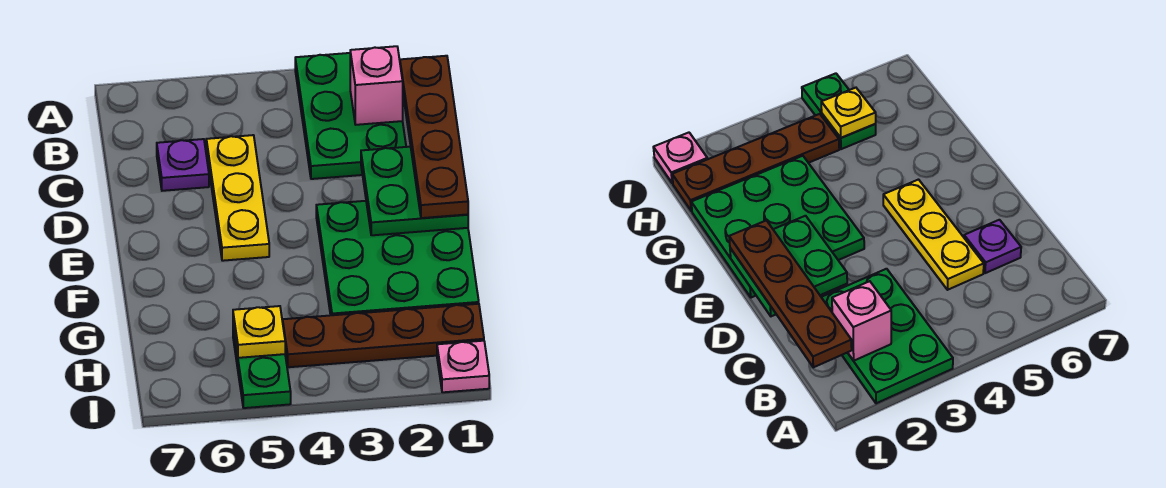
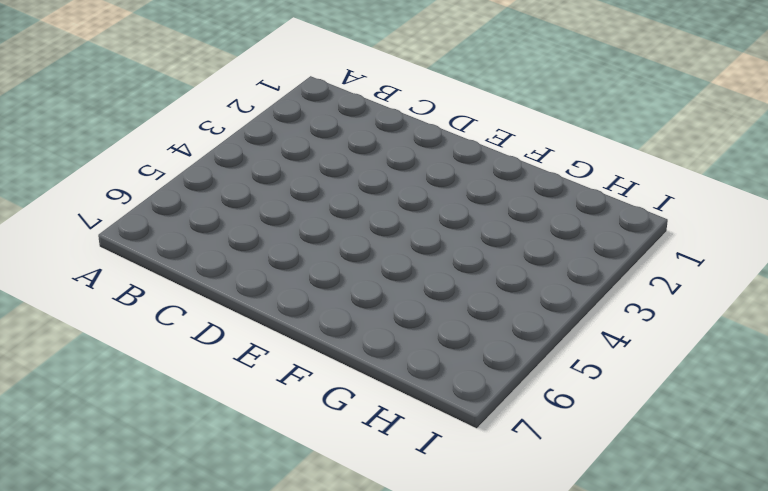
none -> green plate A2:C3 level 1
none -> yellow plate C5:E5 level 1

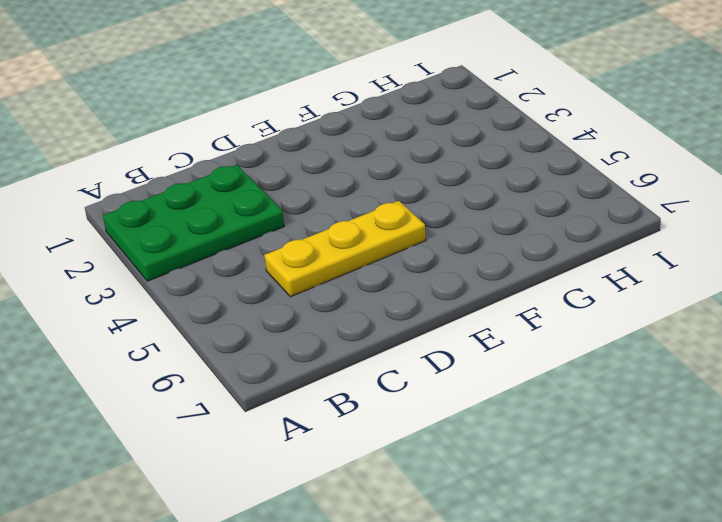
none -> purple plate C6 level 1
none -> green plate E1:G3 level 1

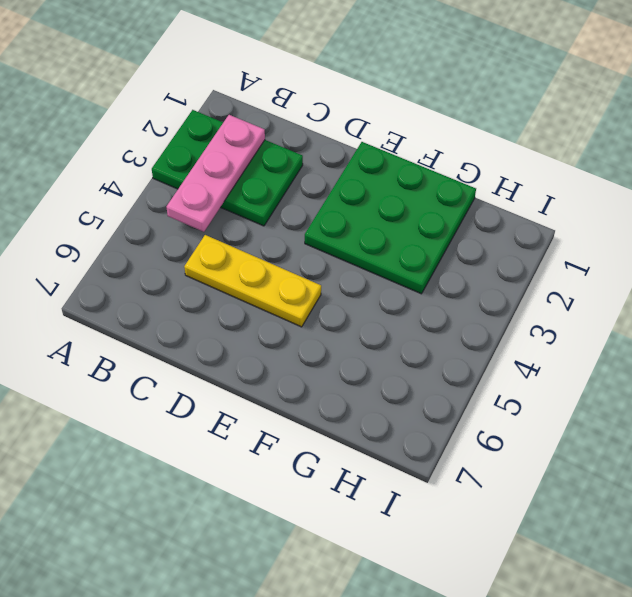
pink plate B2:B4 level 2 -> pink brick B2 level 2
none -> purple plate C6 level 1
none -> brown plate H1:H4 level 1

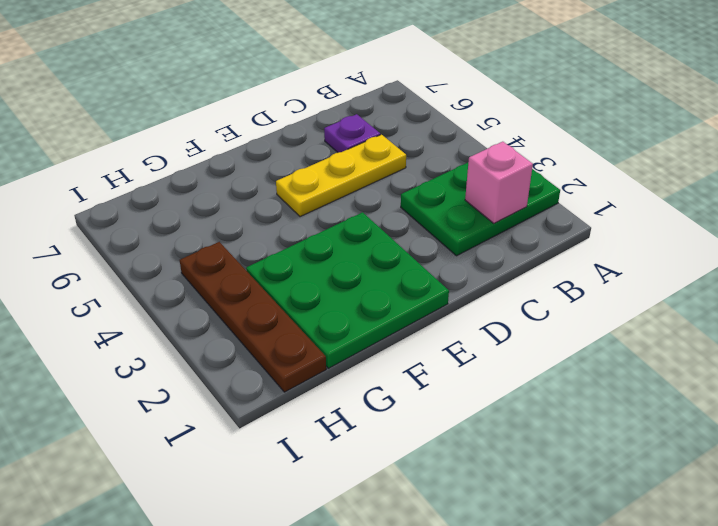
none -> green plate H5:I5 level 1
none -> pink plate I1 level 1

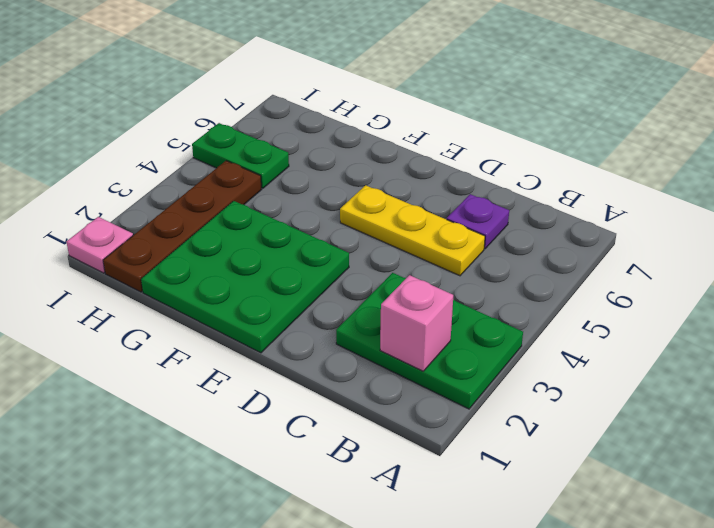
none -> green plate D1:E2 level 2
none -> yellow plate H5 level 2

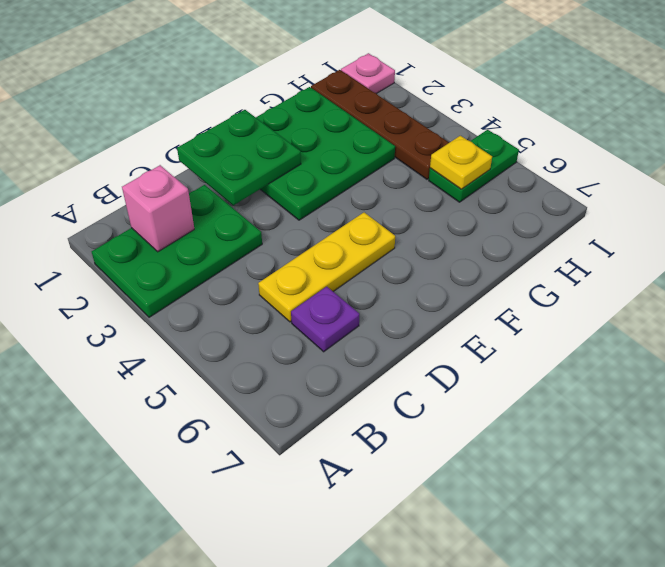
none -> brown plate B1:E1 level 3

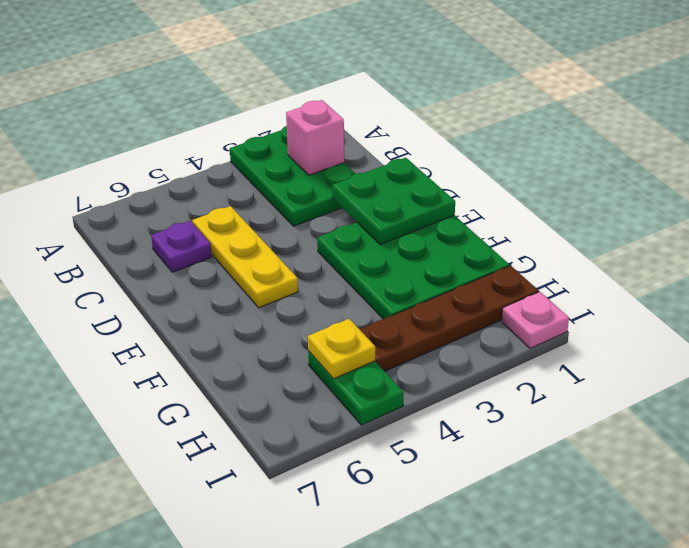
none -> brown plate B1:E1 level 3

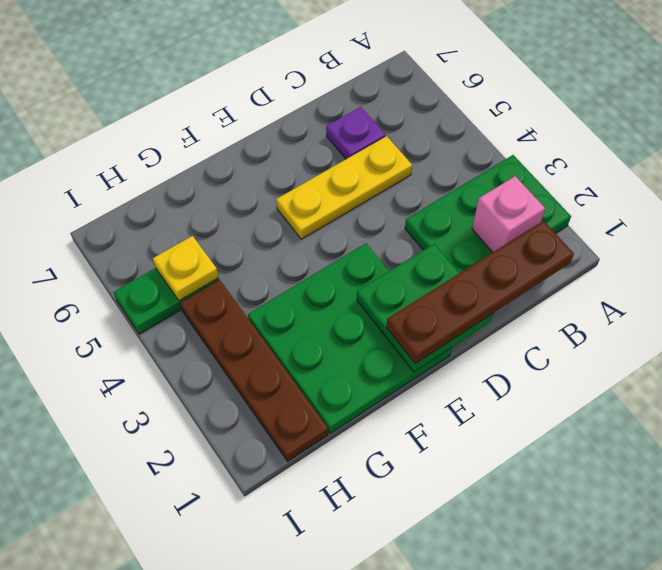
none -> pink plate I1 level 1

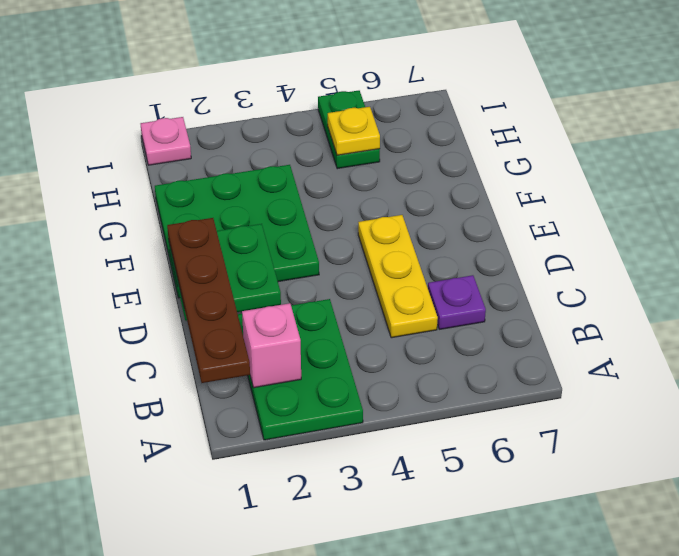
none -> brown plate H1:H4 level 1

